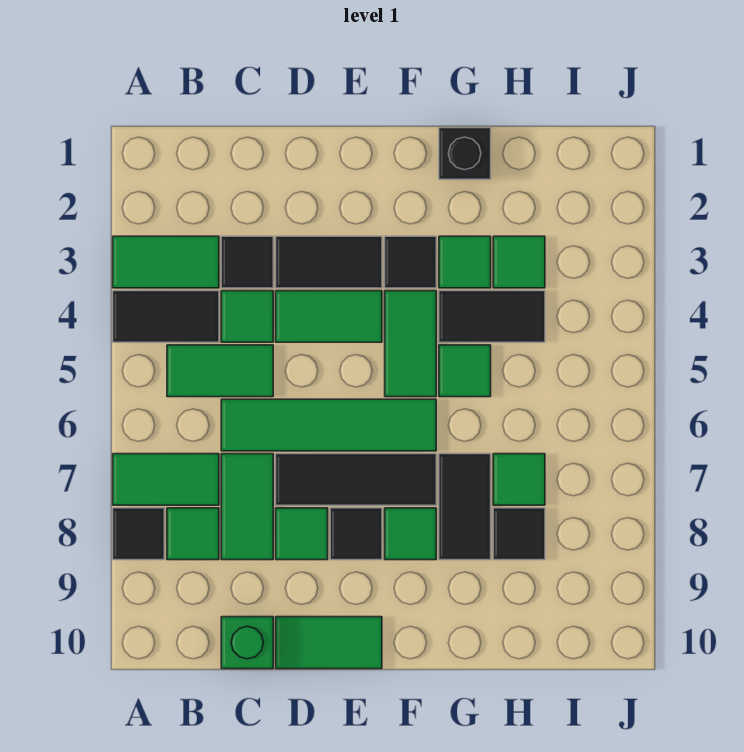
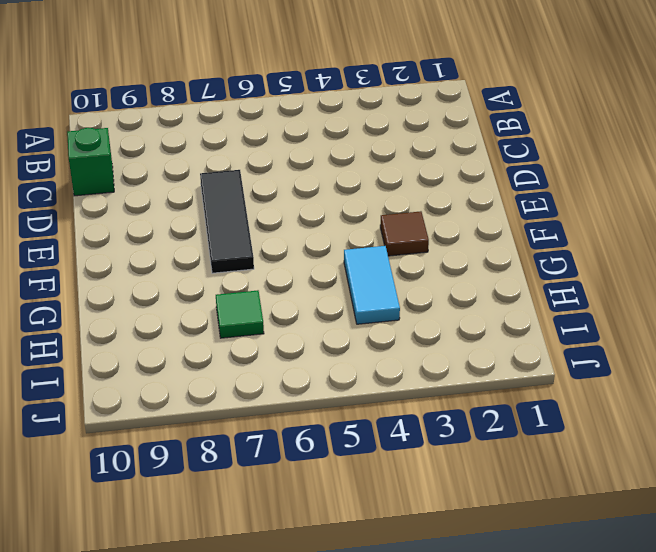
brown tile F3 level 1 -> black tile F3 level 1
cyan tile G4:H4 level 1 -> black tile G4:H4 level 1
none -> green tile A3:B3 level 1
none -> black tile A4:B4 level 1
none -> green tile A7:B7 level 1

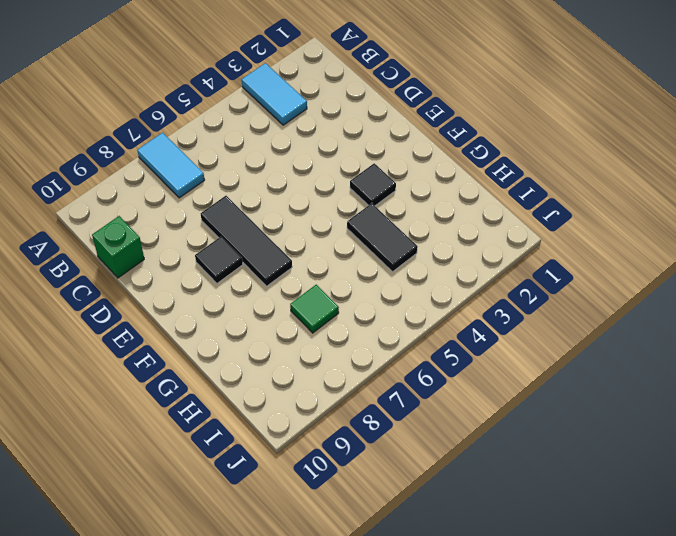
cyan tile A3:B3 level 1 -> green tile A3:B3 level 1
cyan tile A7:B7 level 1 -> green tile A7:B7 level 1
none -> black tile A4:B4 level 1
none -> black tile A8 level 1
none -> green tile B5:C5 level 1

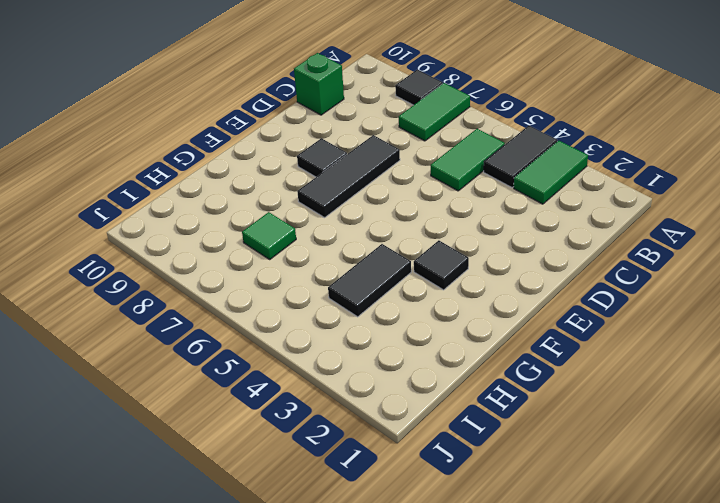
none -> green tile B8 level 1
none -> black tile C3 level 1
none -> green tile C4 level 1

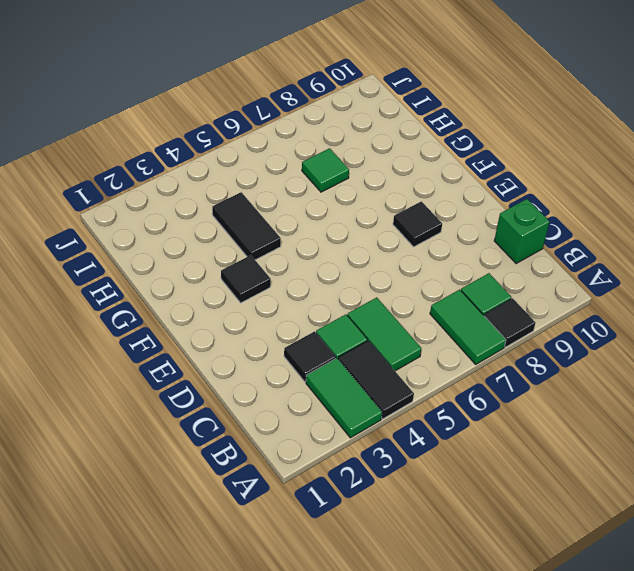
none -> green tile C6:F6 level 1
none -> green tile C7:C8 level 1
none -> black tile D3:E3 level 1

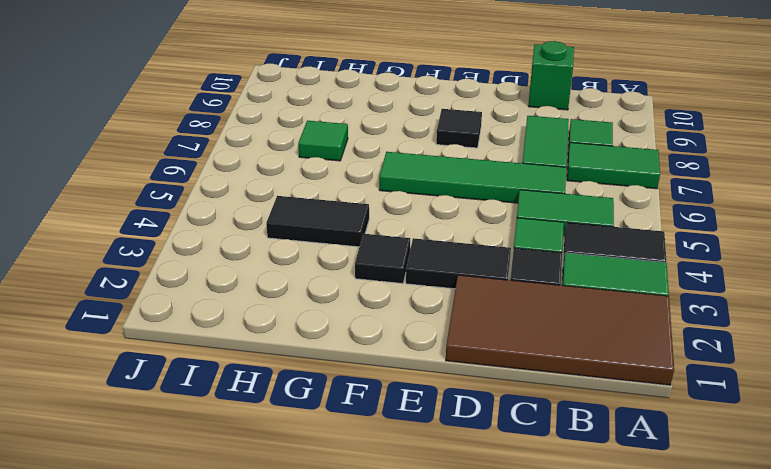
brown tile A1:D2 level 1 -> none
none -> black tile A8 level 1
none -> green tile D4:E4 level 1
none -> black tile D7:F7 level 1

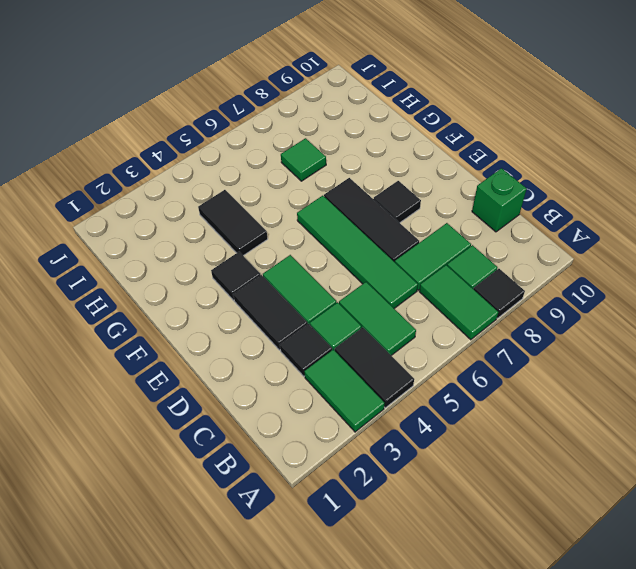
none -> green tile D8 level 1
none -> green tile D10:E10 level 1
none -> green tile F4:F5 level 1

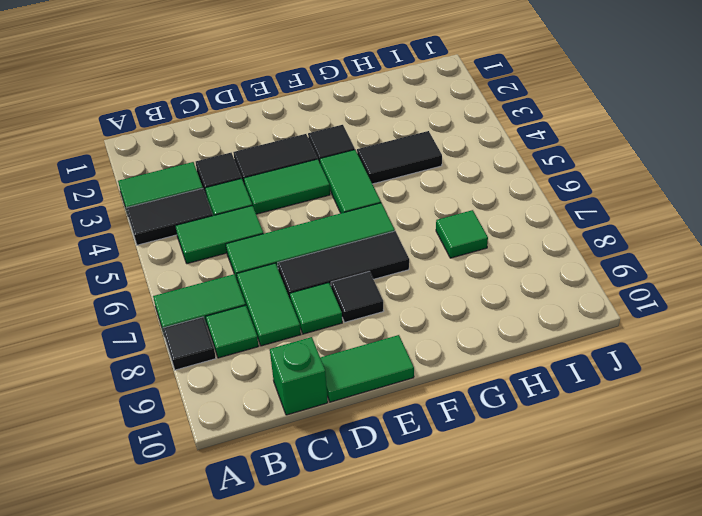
none -> green tile F8 level 1
none -> black brick G1 level 1
none -> green tile G3 level 1

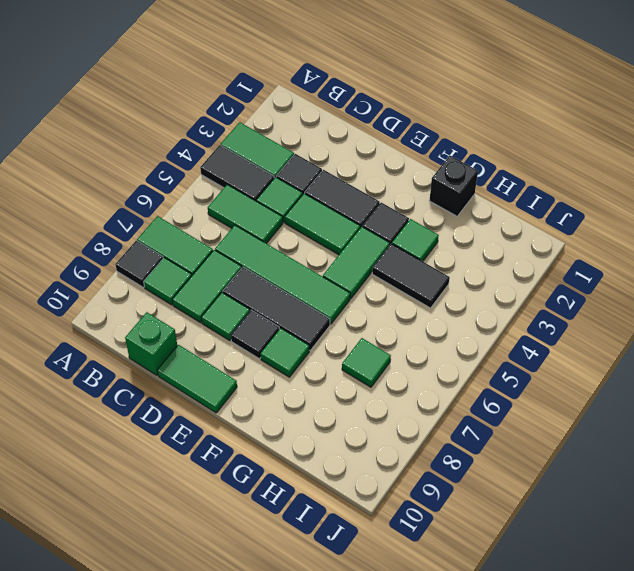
none -> green tile G5 level 1
none -> black tile G7:G8 level 1
none -> green tile H3 level 1

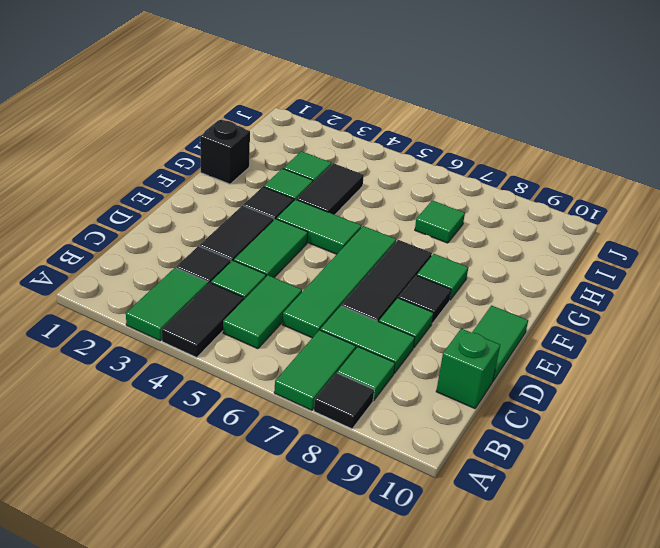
none -> green tile G5 level 1
none -> black tile G7:G8 level 1
none -> black tile H8 level 1

